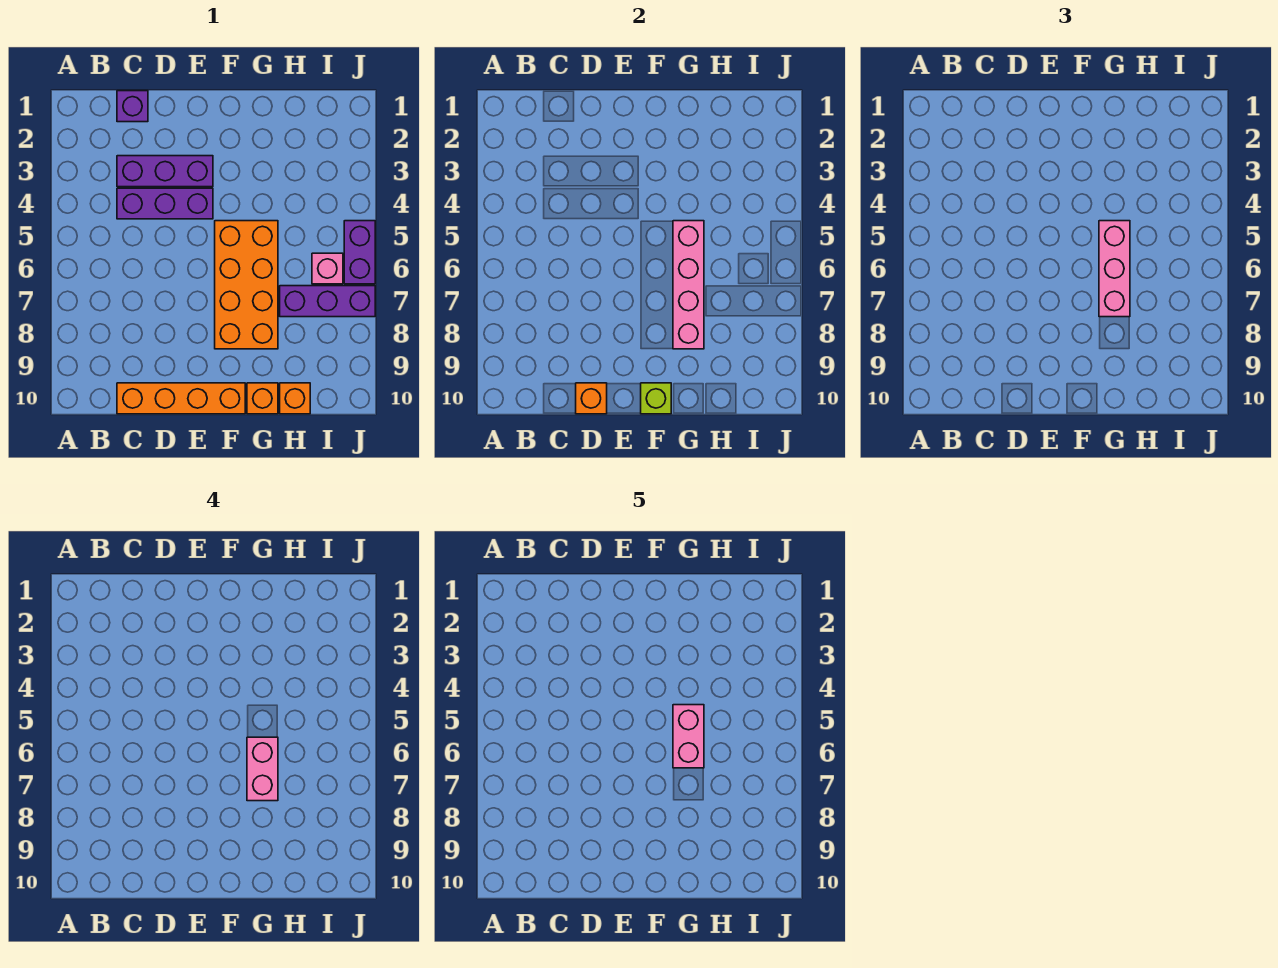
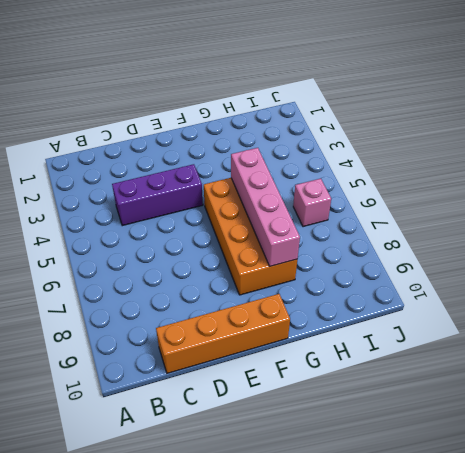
none -> purple brick C1 level 1
none -> purple brick C3:E3 level 1
none -> orange brick G10 level 1

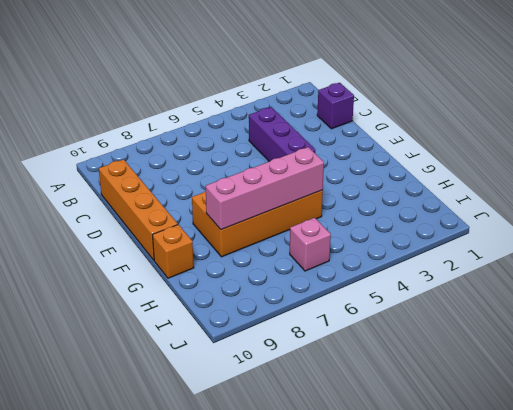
none -> purple brick C3:E3 level 1
none -> purple brick H7:J7 level 1
none -> orange brick H10 level 1

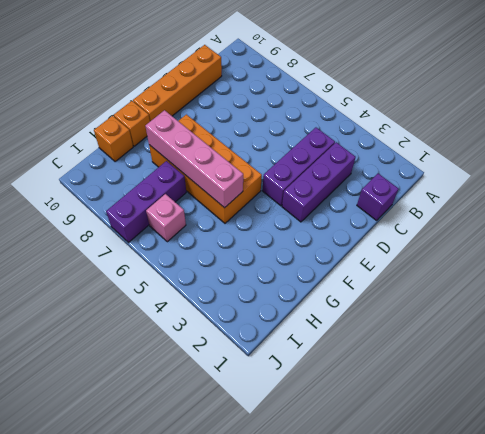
none -> purple brick J5:J6 level 1
none -> orange brick D10 level 2
none -> lime brick F10 level 2

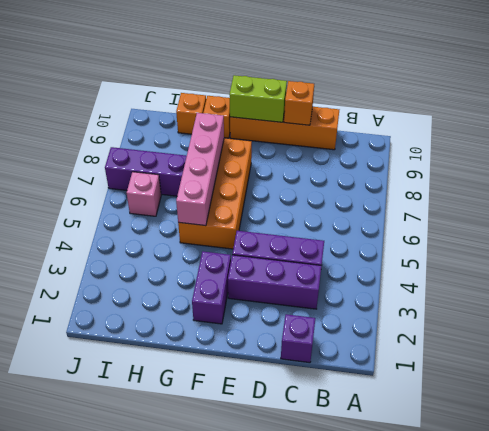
lime brick E10:F10 level 2 -> lime brick F10 level 2
purple brick F2:F3 level 1 -> purple brick J5:J6 level 1
none -> pink brick G5:G7 level 3
none -> pink brick G6:G7 level 4
none -> pink brick G5:G6 level 5

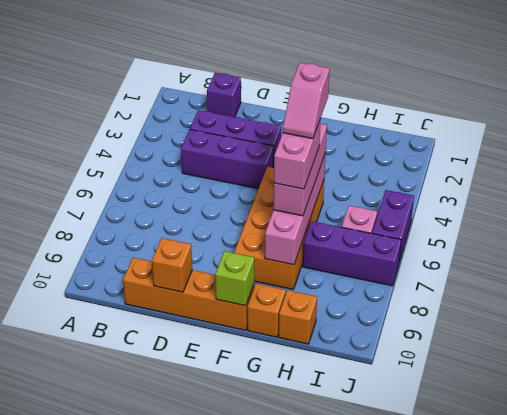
pink slope G5:G6 level 5 top 5 -> pink brick G5:G6 level 5

